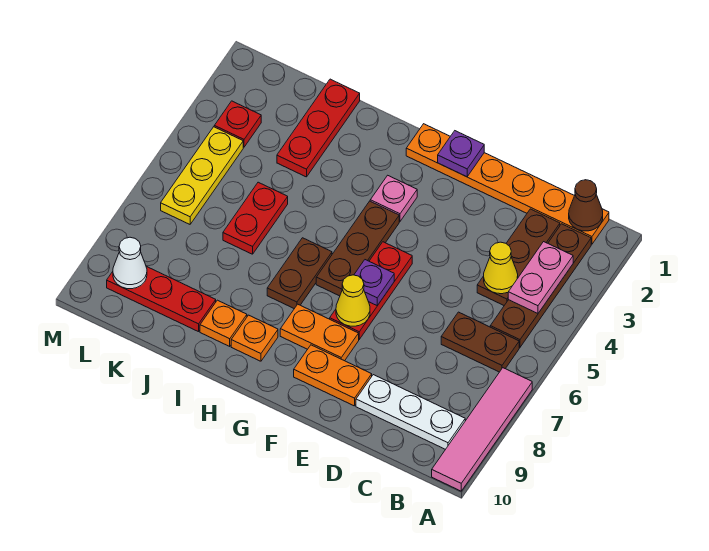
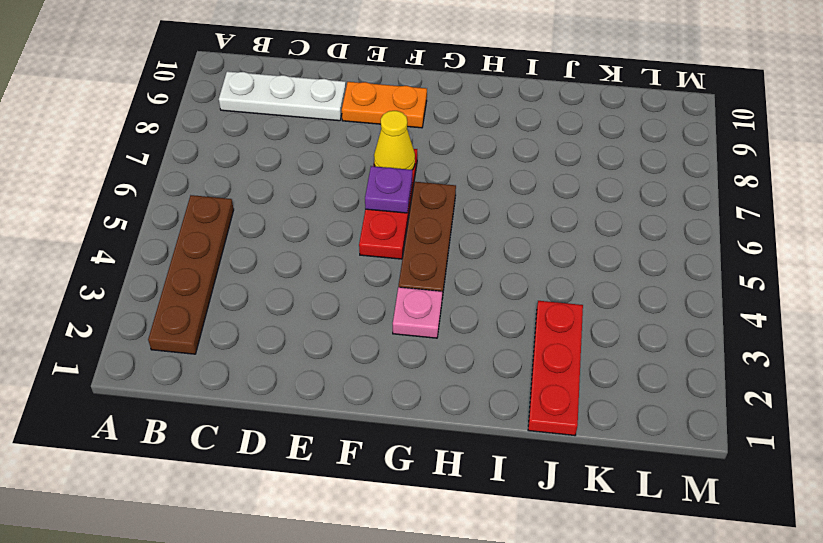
none -> pink tile A7:A10 level 1
none -> orange plate B1:G1 level 1
none -> brown plate B6:C6 level 1

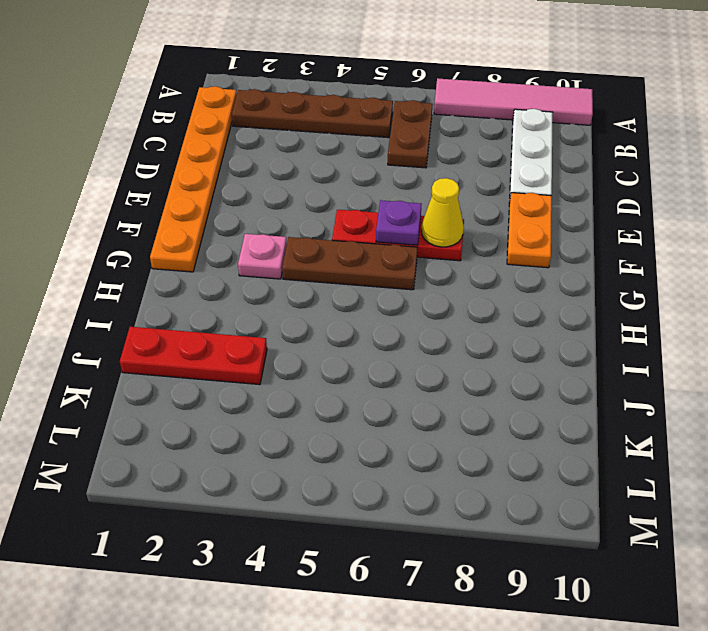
none -> brown plate C2:C4 level 1
none -> orange plate F8:G8 level 1
none -> brown plate H6:H7 level 1

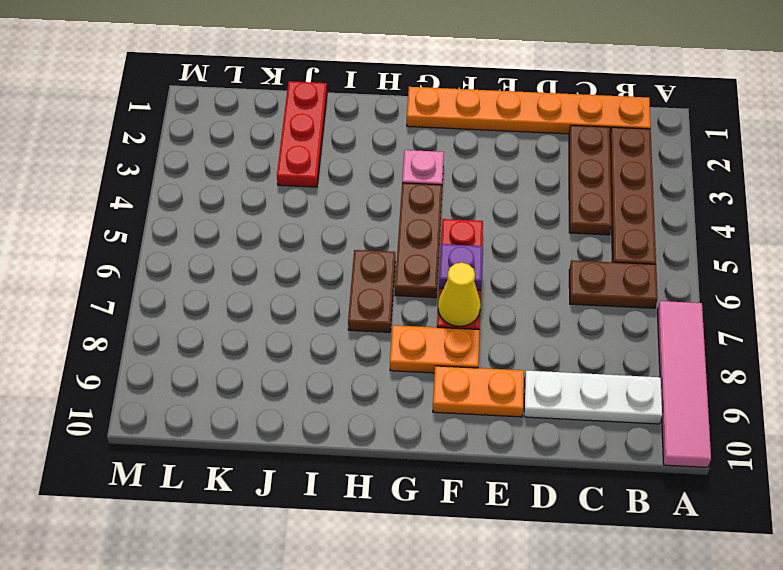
none -> orange plate H9 level 1
none -> orange plate I9 level 1
none -> red plate J5:J6 level 1

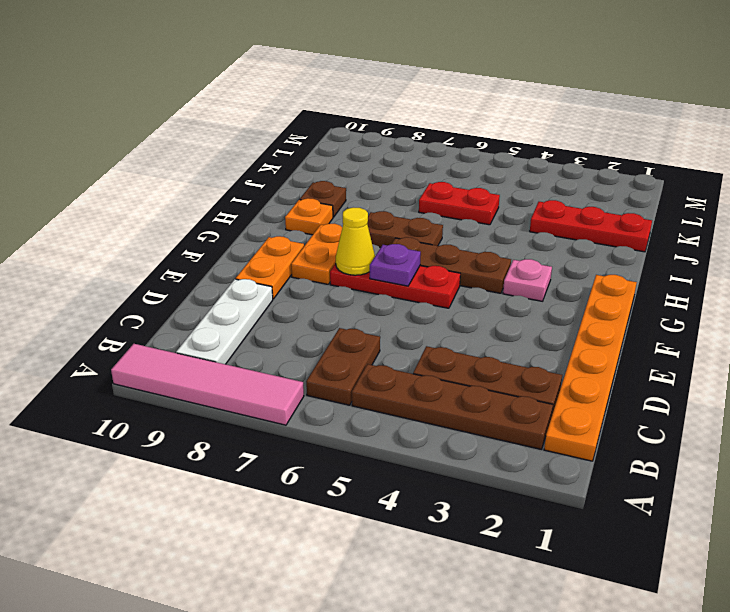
brown plate I9 level 1 -> orange plate I9 level 1
none -> red plate J9:L9 level 1
none -> red plate L3 level 1
none -> yellow plate L4:L6 level 1

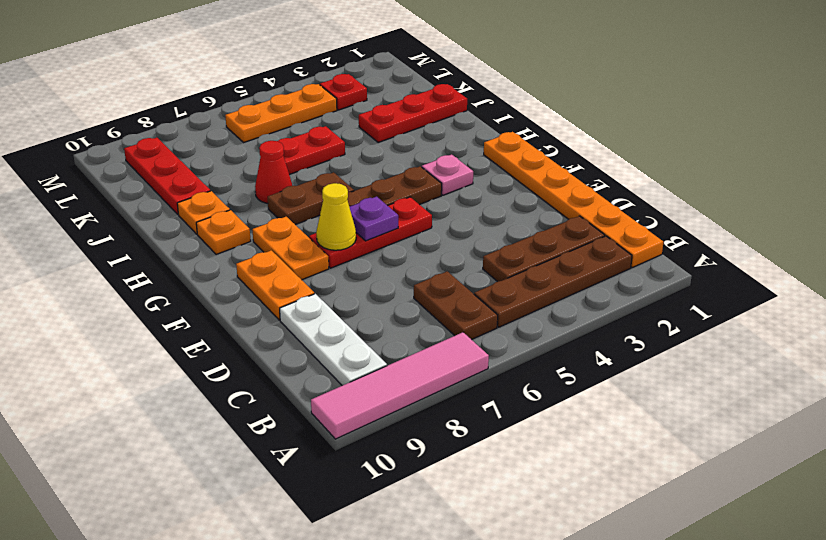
red cone I7 level 1 -> none
orange plate L4:L6 level 1 -> yellow plate L4:L6 level 1
none -> brown cone B1 level 2
none -> pink plate B3:B4 level 2
none -> yellow cone C4 level 2

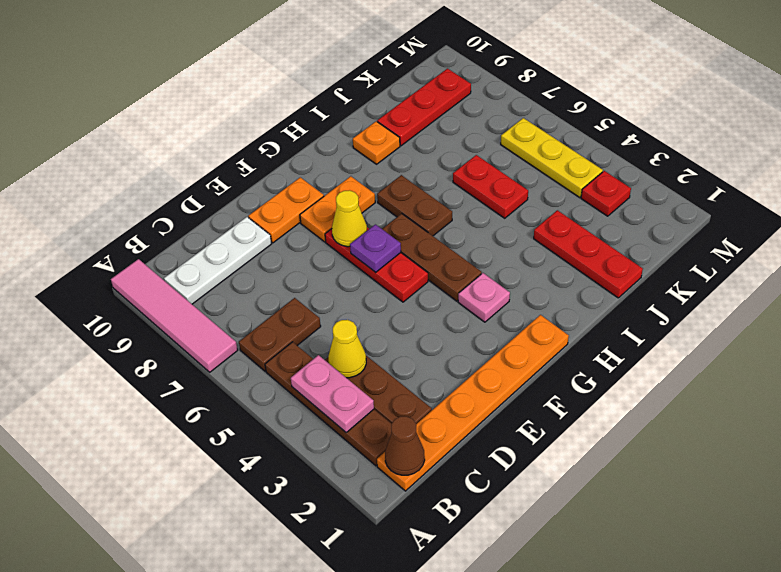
none -> orange plate H9 level 1
none -> purple plate F1 level 2
none -> white cone L9 level 2

